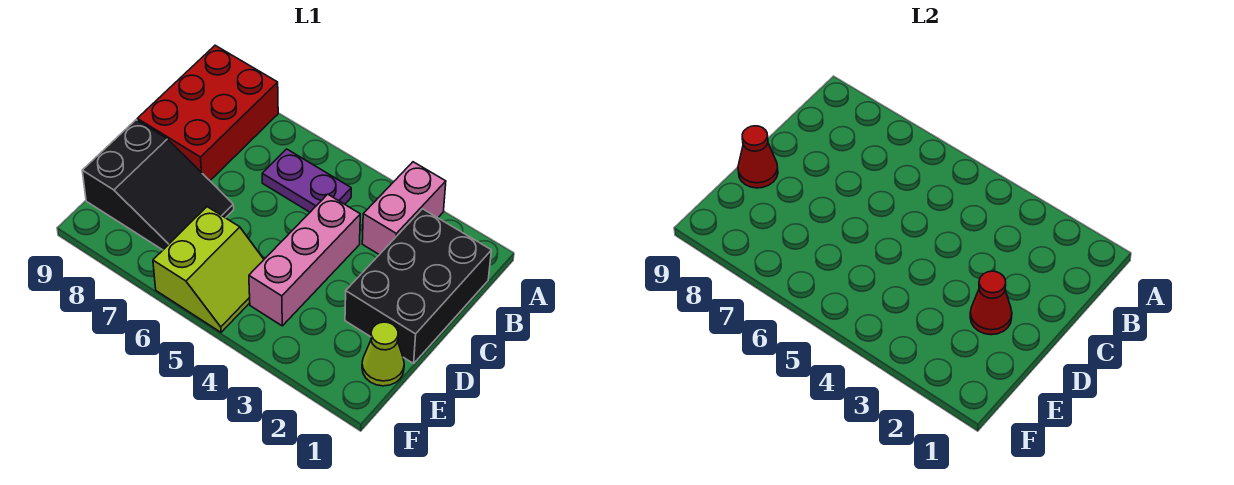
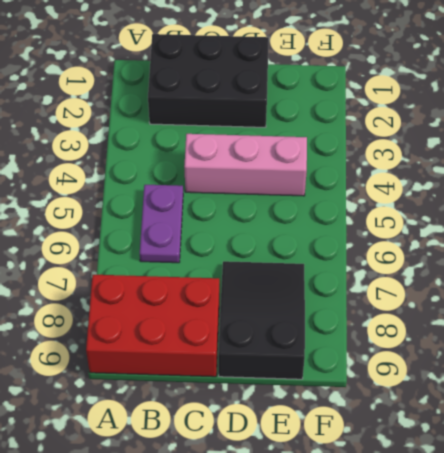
none -> pink brick A3:B3 level 1
none -> lime cone E1 level 1

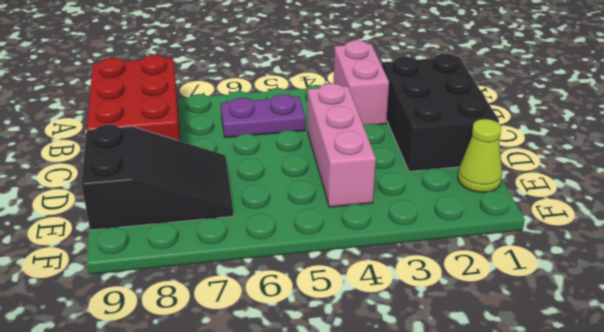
none -> lime slope E5:F6 level 1 top 6
none -> red cone D2 level 2

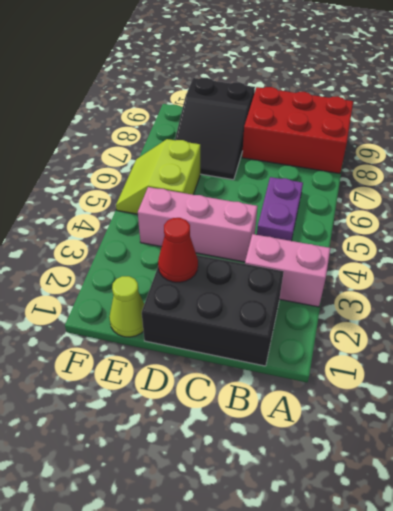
lime slope E5:F6 level 1 top E -> lime slope E5:F6 level 1 top 6
none -> red cone D9 level 2

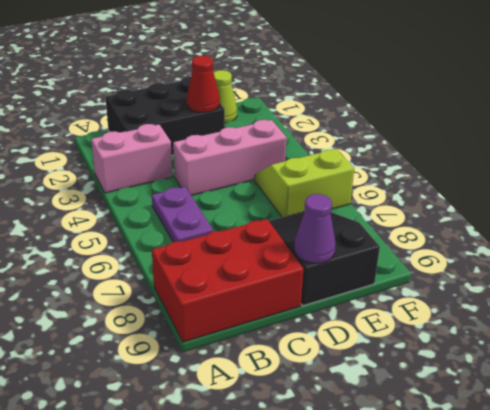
purple cone D9 level 2 -> red cone D9 level 2

